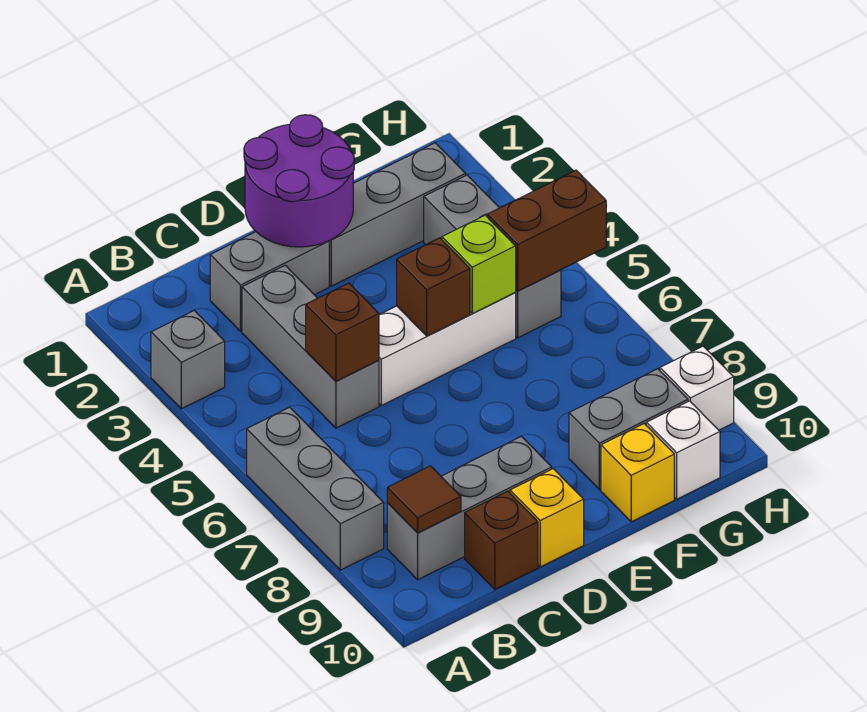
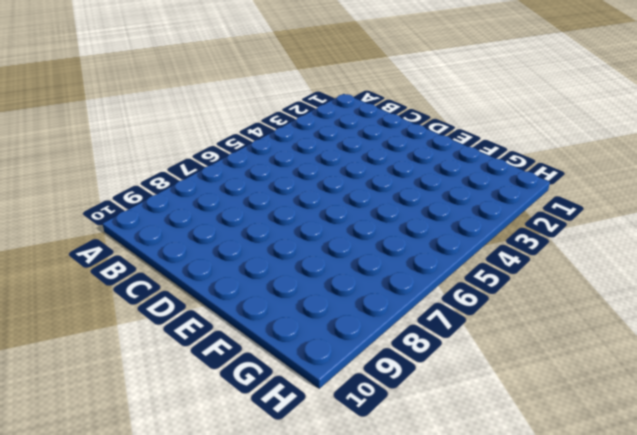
none -> grey brick A3 level 1
none -> grey brick A6:A8 level 1
none -> grey brick B9:D9 level 1

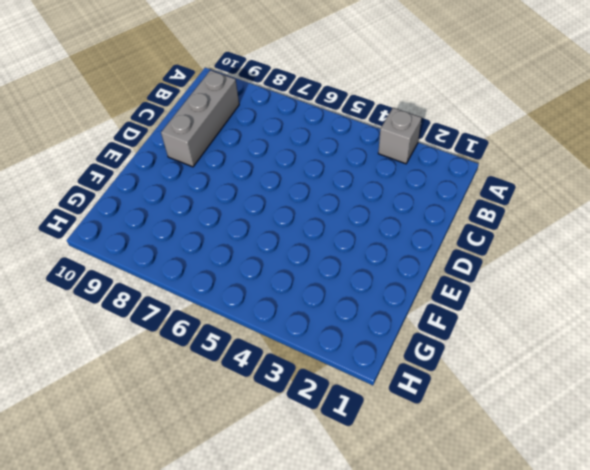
none -> grey brick A6:A8 level 1
none -> grey brick C2:D2 level 1
none -> grey brick C3:C5 level 1

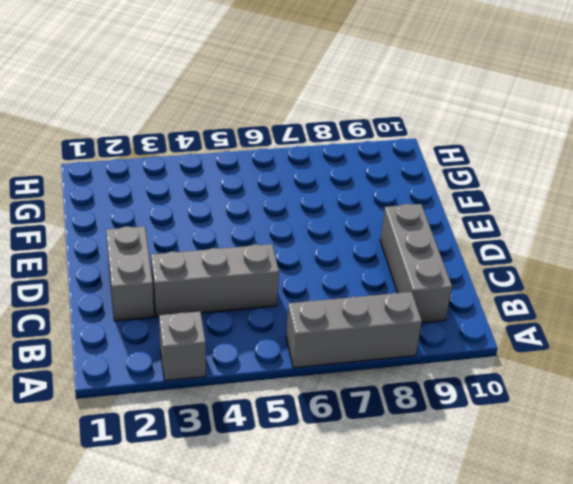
none -> brown brick C10 level 1
none -> white brick D5:F5 level 1
none -> yellow brick D10 level 1

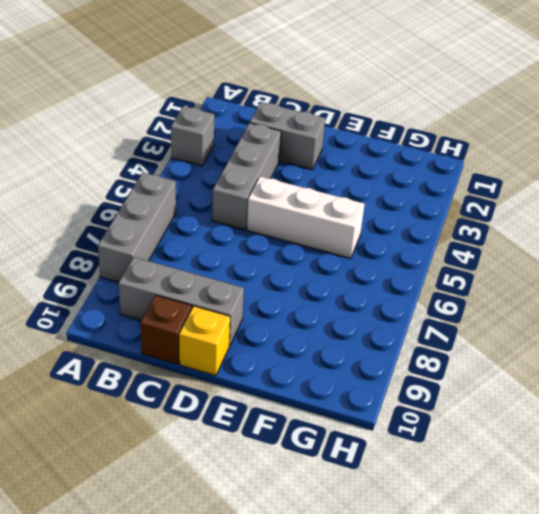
none -> grey brick E2:G2 level 1
none -> grey brick F9:G9 level 1
none -> yellow brick F10 level 1

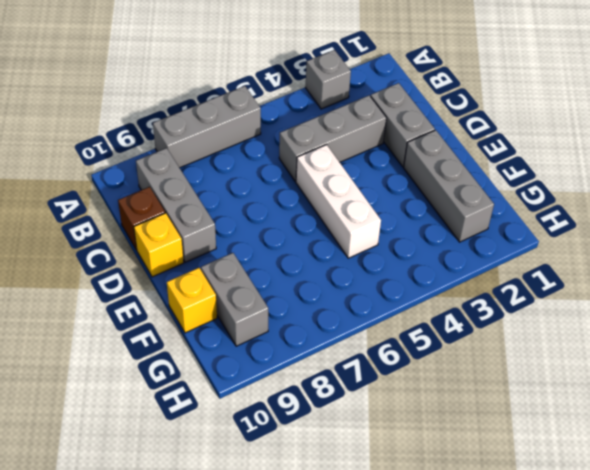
none -> grey brick G3:G5 level 1
none -> white brick G10 level 1
none -> white brick H9 level 1

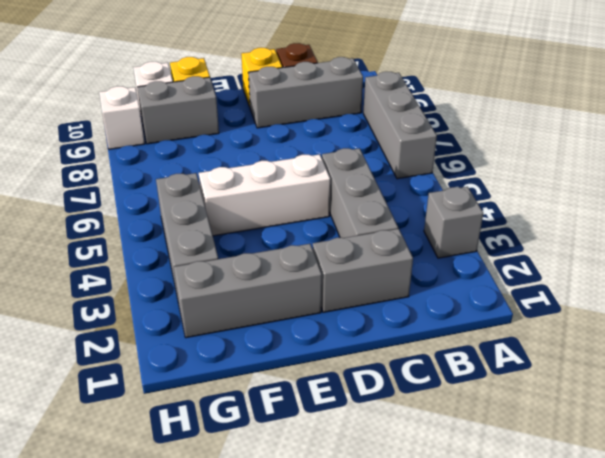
none -> brown tile B9 level 2
none -> brown brick C5 level 2
none -> purple round brick D1:E2 level 2

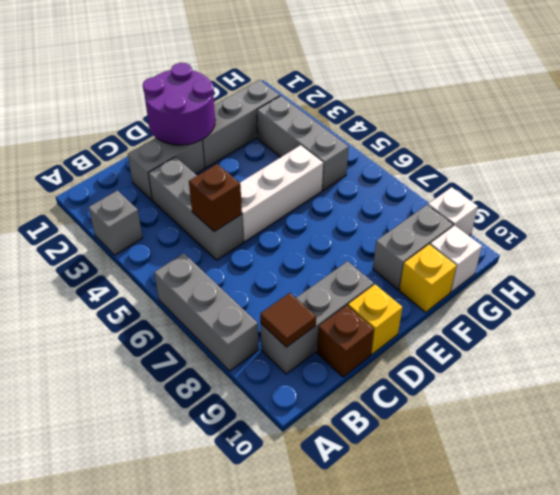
none -> brown brick E5 level 2
none -> lime brick F5 level 2
none -> brown brick G5:H5 level 2

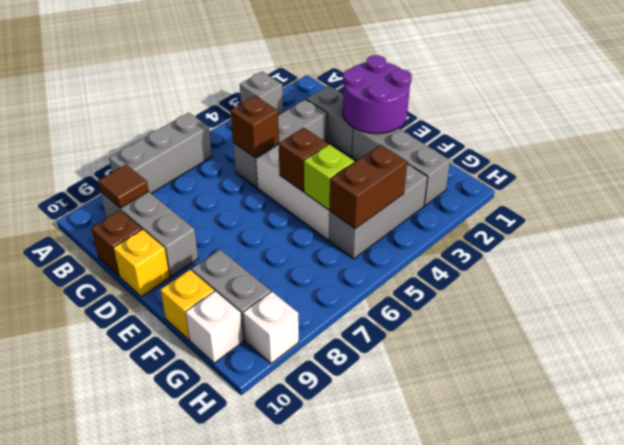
brown brick G4:G5 level 2 -> brown brick G5:H5 level 2

